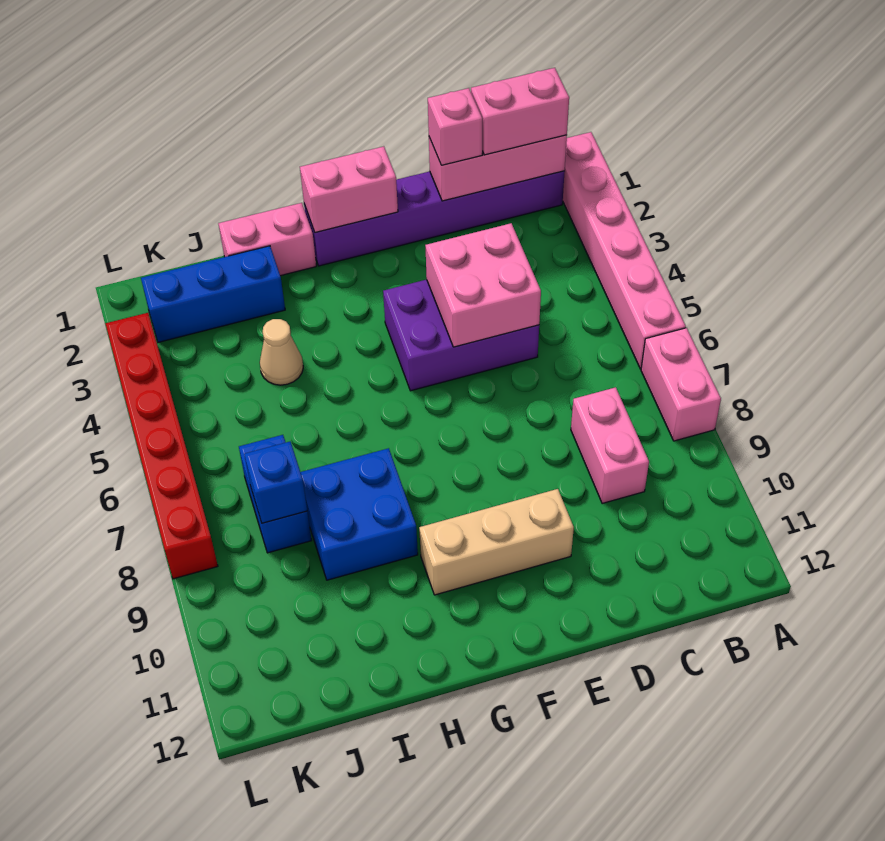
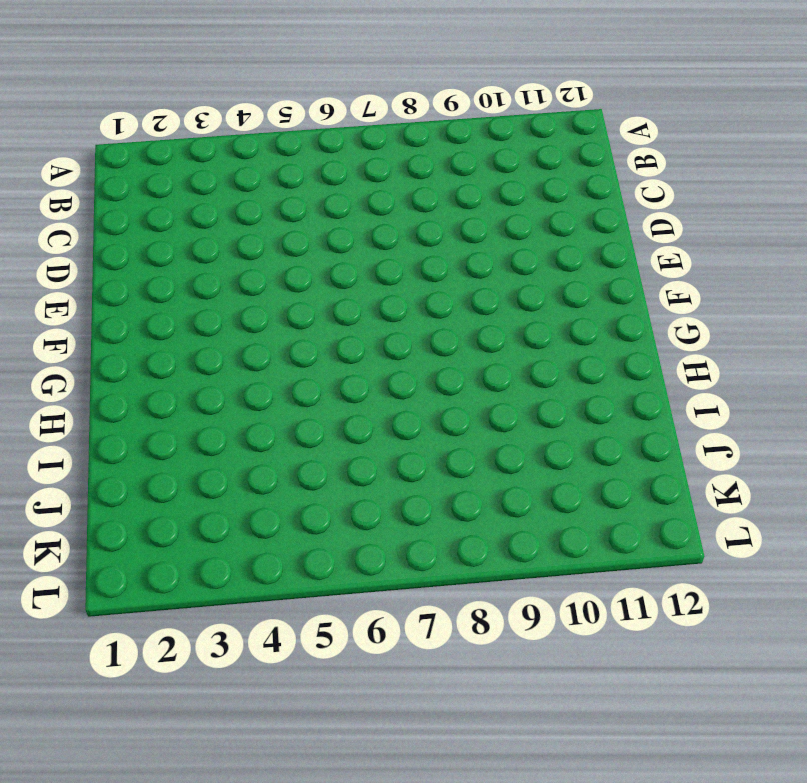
none -> pink brick A1:A6 level 1
none -> pink brick A7:A8 level 1
none -> purple brick B1:G1 level 1

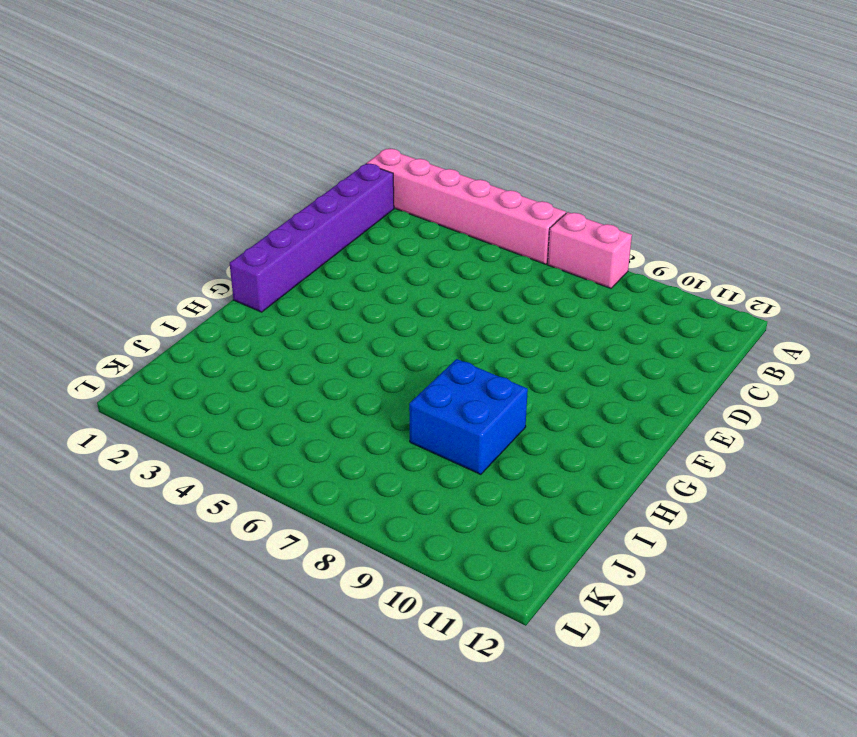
none -> pink brick C8:C9 level 1
none -> purple brick D4:F5 level 1
none -> tan brick E10:G10 level 1

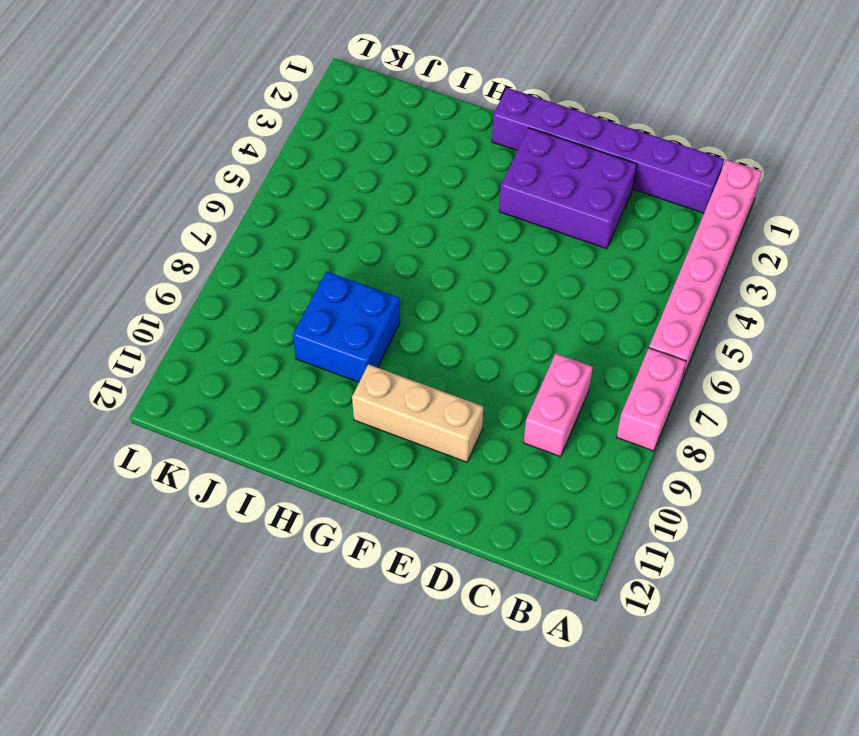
purple brick D2:F3 level 1 -> purple brick D4:F5 level 1
none -> pink brick H1:I1 level 1
none -> blue brick I2:K2 level 1
none -> tan cone I4 level 1

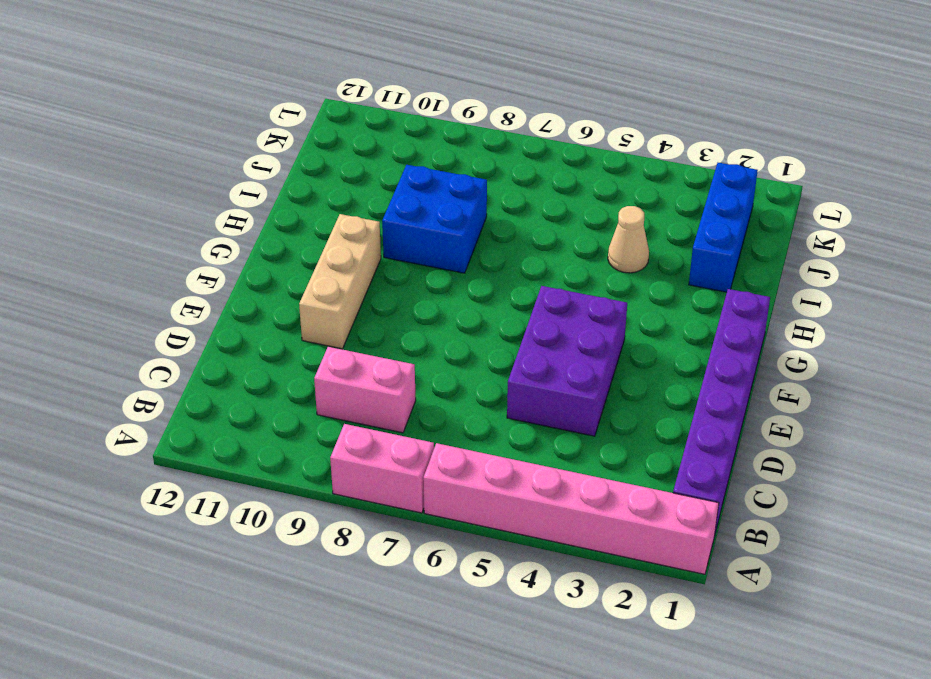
none -> pink brick H1:I1 level 1
none -> blue brick J7:J8 level 1
none -> red brick L3:L8 level 1

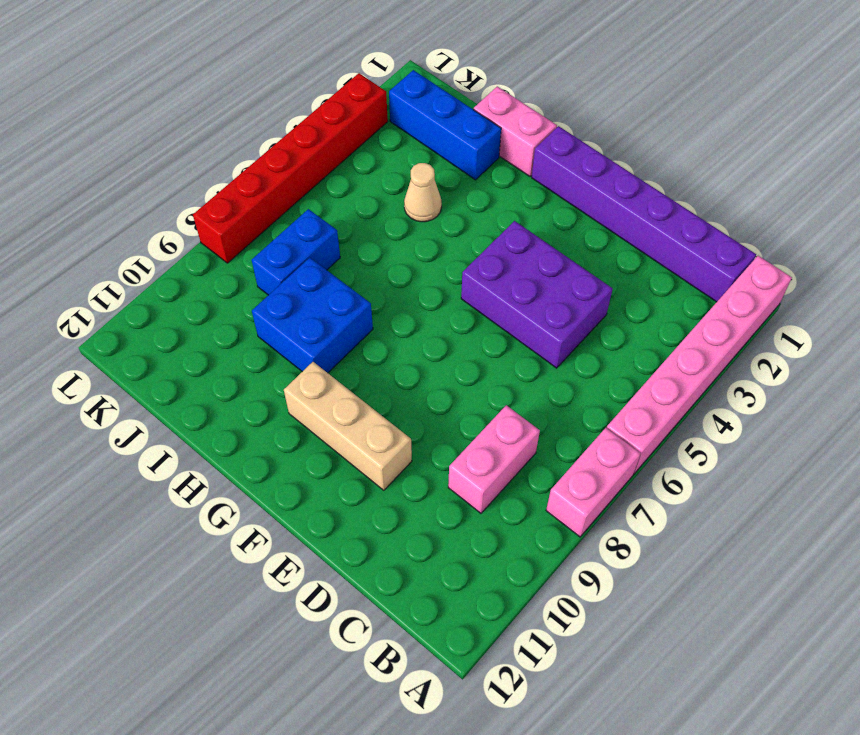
none -> pink brick B1:D1 level 2
none -> pink brick D4:E5 level 2
none -> pink brick F1:G1 level 2

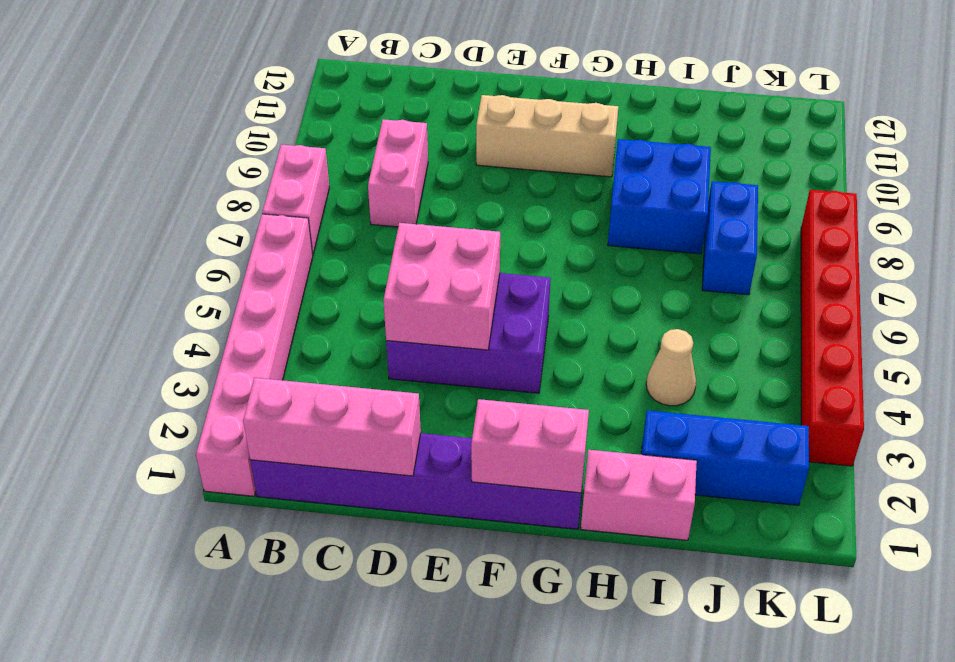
none -> blue brick J8 level 2
none -> pink brick B1:C1 level 3
none -> pink brick D1 level 3

